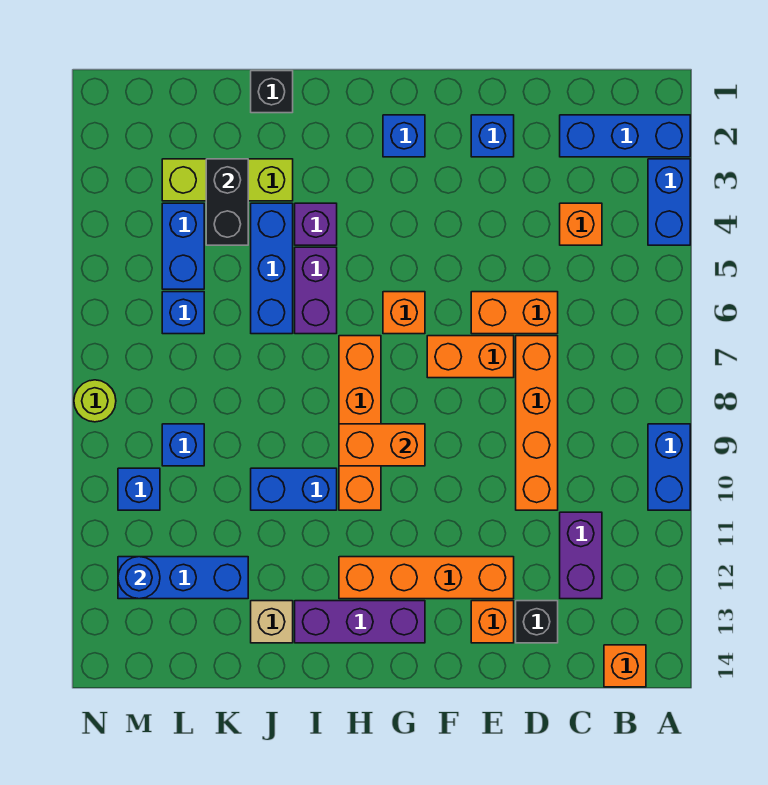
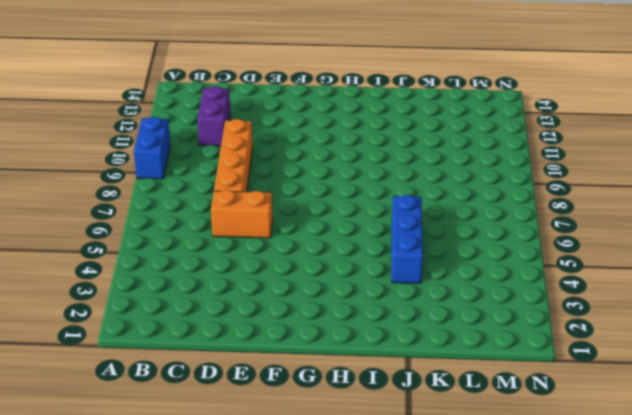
none -> blue brick A2:C2 level 1
none -> blue brick A3:A4 level 1
none -> orange brick B14 level 1
none -> orange brick C4 level 1

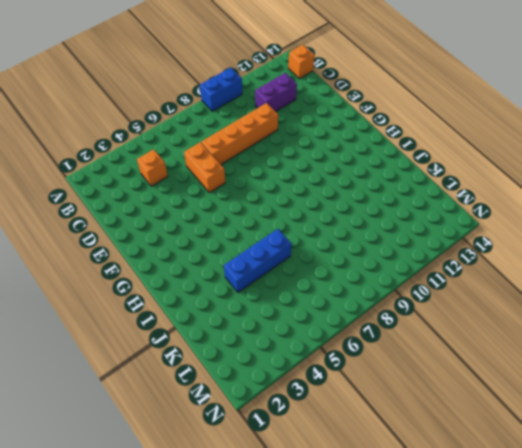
none -> blue brick A2:C2 level 1
none -> blue brick A3:A4 level 1
none -> black brick D13 level 1
none -> blue brick E2 level 1

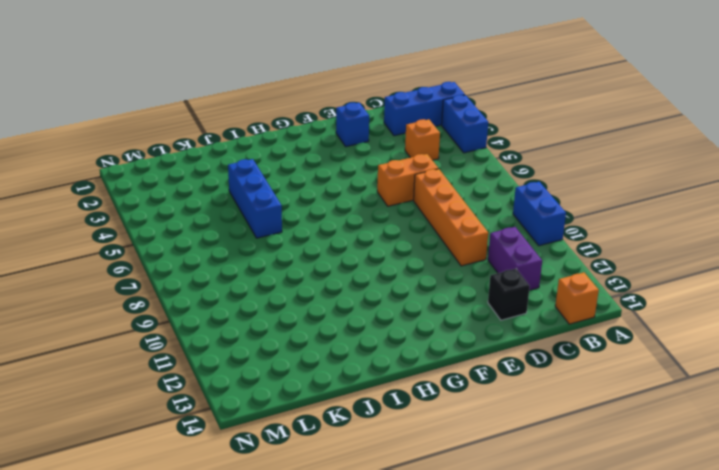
none -> orange brick E7:F7 level 1
none -> orange brick E12:H12 level 1
none -> orange brick E13 level 1
none -> blue brick G2 level 1

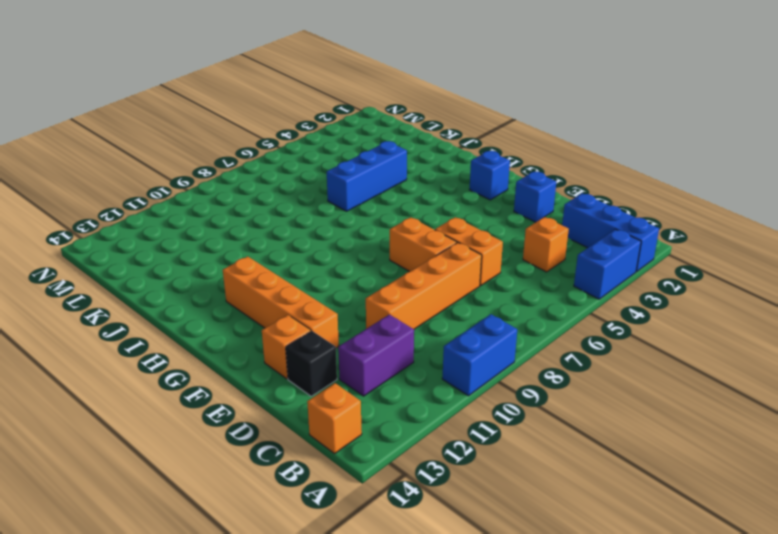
none -> orange brick G6 level 1
none -> purple brick G13:I13 level 1
none -> orange brick H7:H10 level 1
none -> purple brick I4 level 1

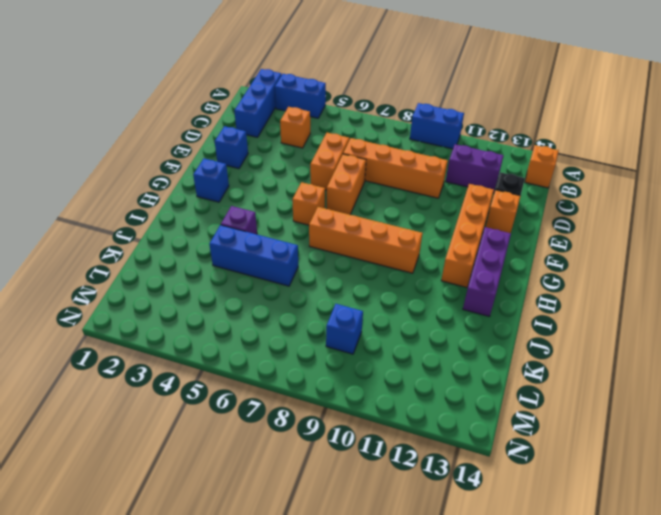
none -> purple brick I5:I6 level 1
none -> blue brick I10:J10 level 1
none -> black brick J1 level 1
none -> lime brick J3:L3 level 1

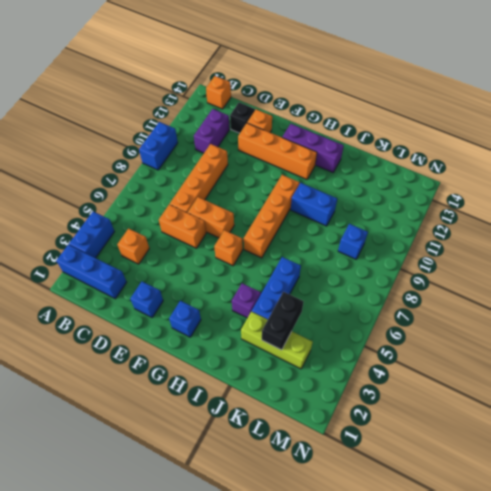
none -> purple brick I5:I6 level 1
none -> black brick J1 level 1
none -> tan brick J13 level 1
none -> blue brick K12:M12 level 1

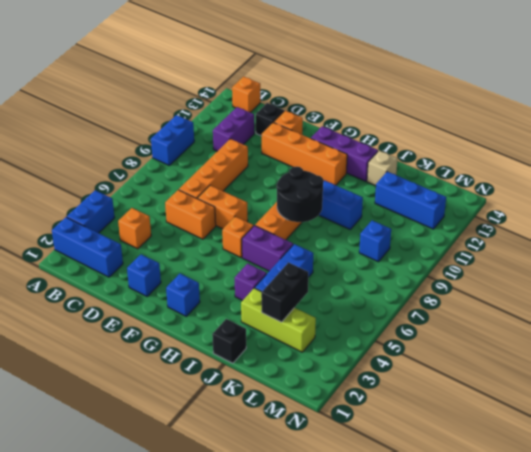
purple brick H6:I6 level 1 -> purple brick I5:I6 level 1
black round brick H8:I9 level 2 -> orange brick G9:H9 level 2
none -> blue brick L4:L5 level 1
none -> blue brick L6 level 1
none -> blue brick M10 level 1
none -> lime round brick N8 level 1

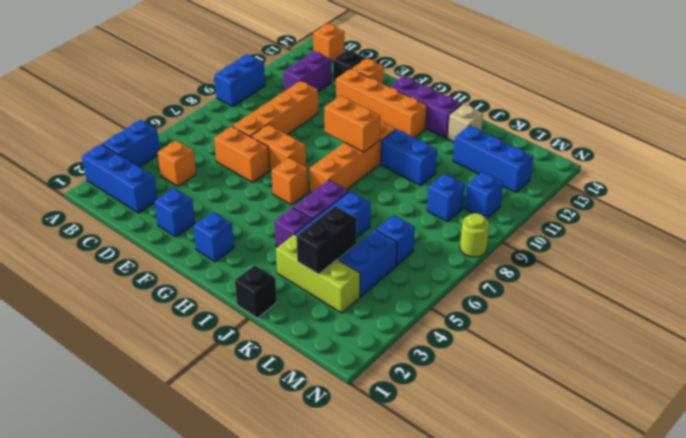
none -> blue round brick M12 level 2

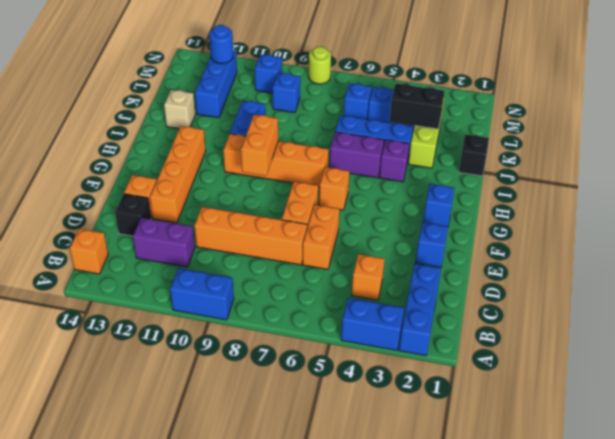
none -> purple brick G13:I13 level 1

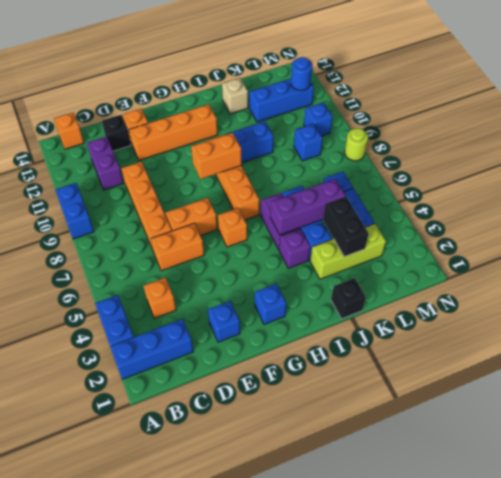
purple brick I5:K5 level 2 -> purple brick G13:I13 level 1

